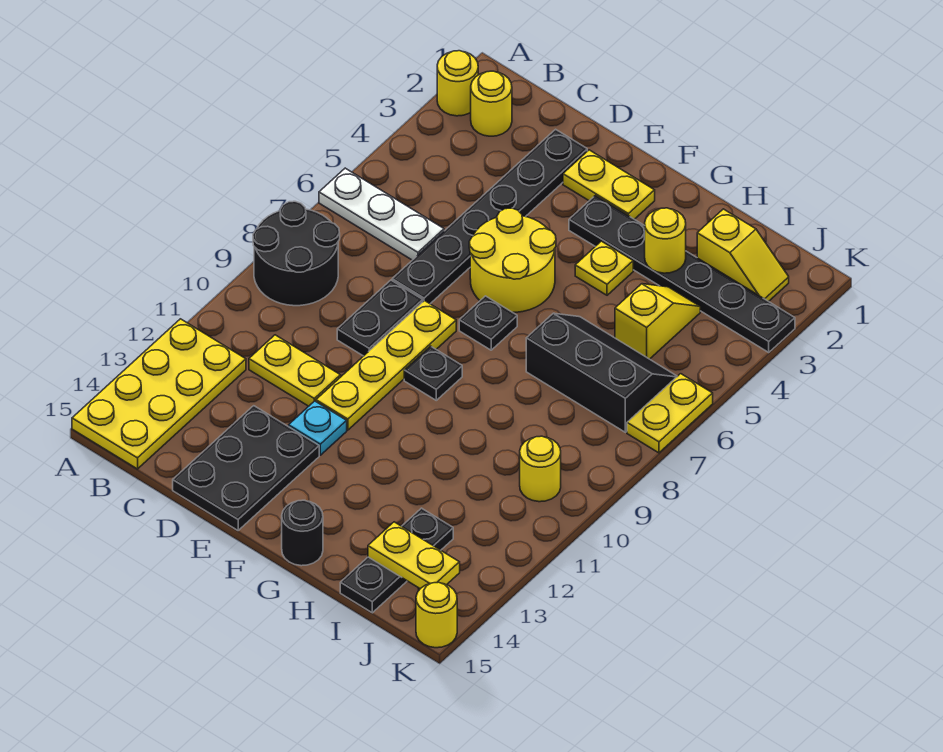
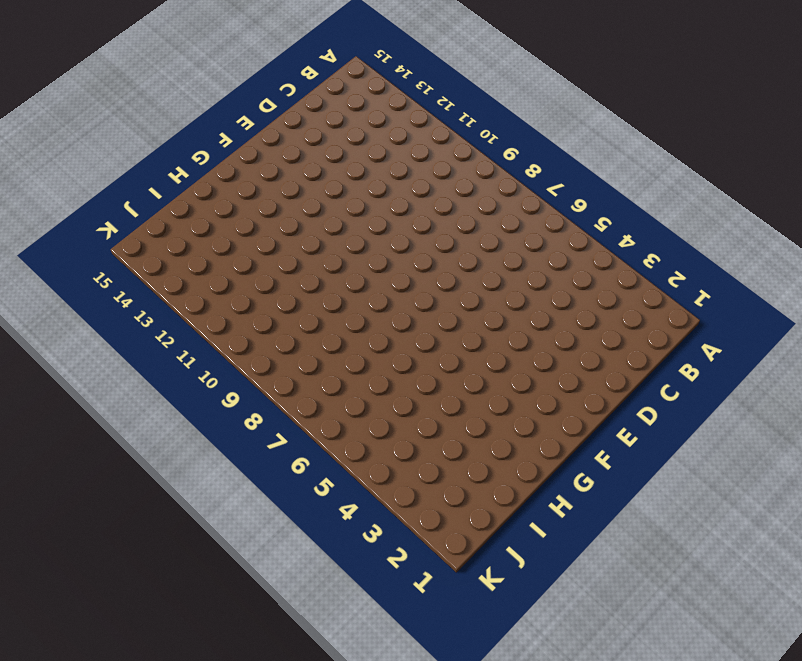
none -> yellow round brick A2 level 1
none -> white plate A6:C6 level 1
none -> black round brick A8:B9 level 1

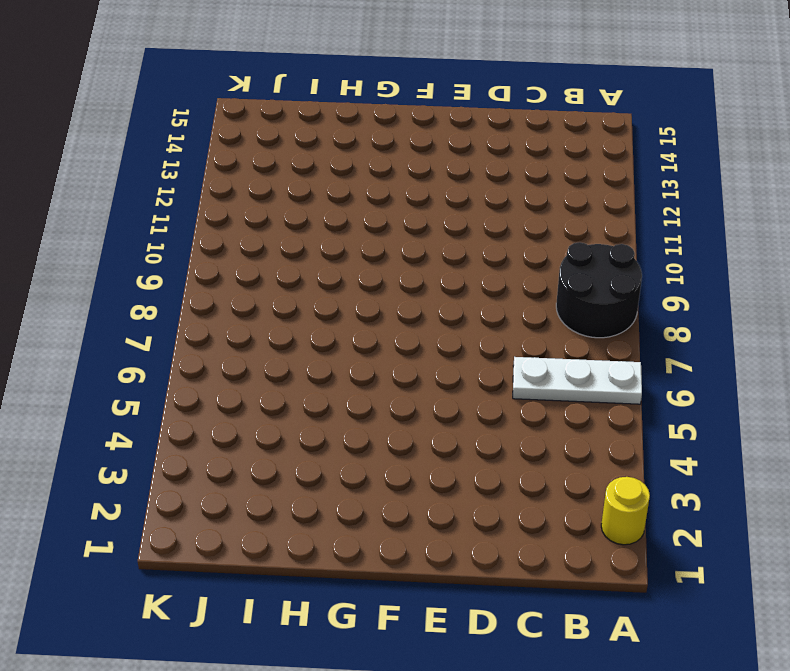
none -> yellow plate A12:B15 level 1
none -> yellow round brick B2 level 1
none -> yellow plate C11:D11 level 1

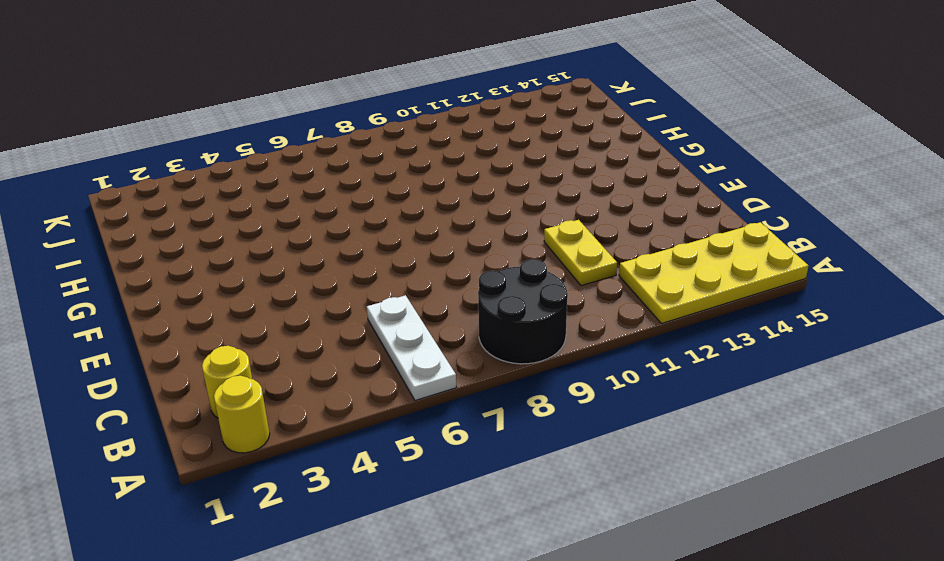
none -> black plate D2:D7 level 1
none -> black plate D8:D9 level 1
none -> black plate D13:E15 level 1

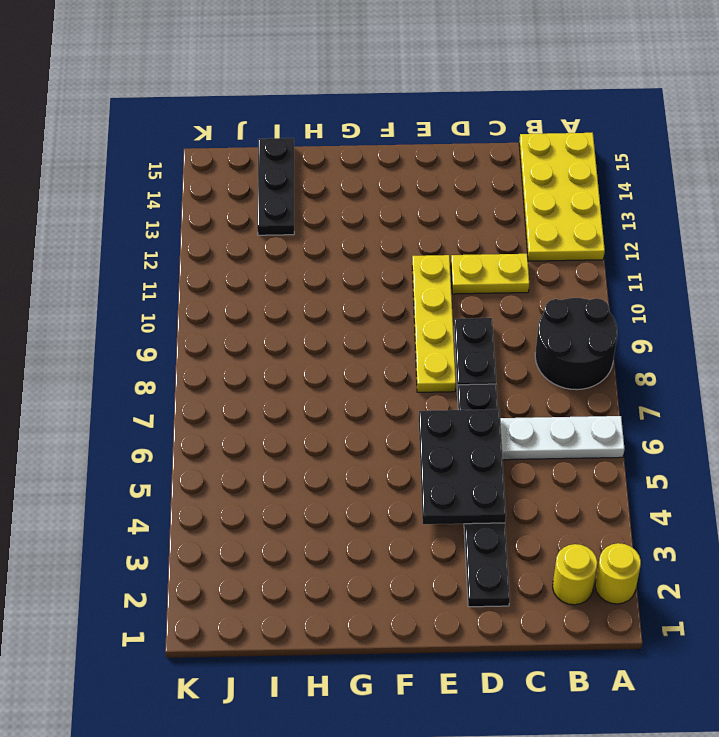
black plate D4:E6 level 2 -> black plate D13:E15 level 1
none -> yellow plate E2:F2 level 1
none -> yellow round brick E5:F6 level 1
none -> cyan plate E12 level 1

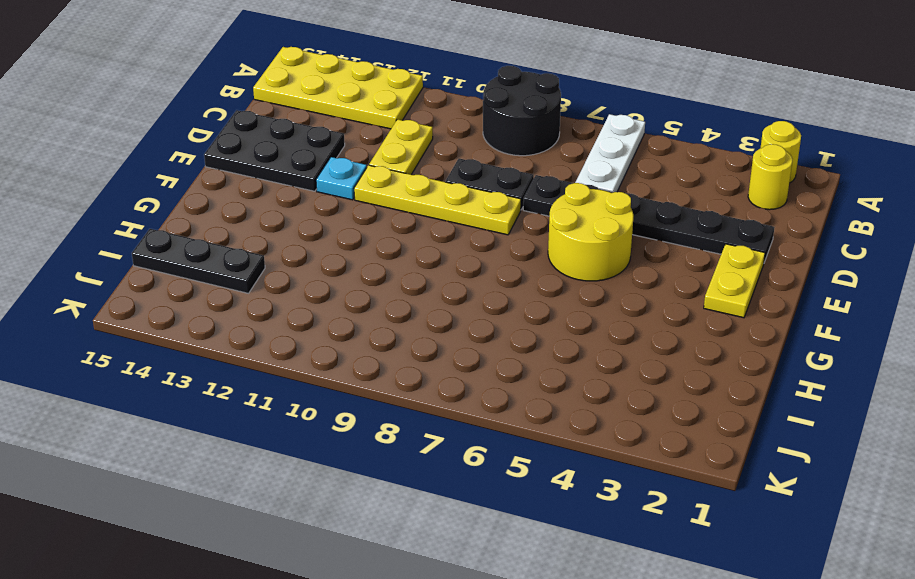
none -> black plate F3:K3 level 1
none -> black plate F7 level 1
none -> black plate F9 level 1

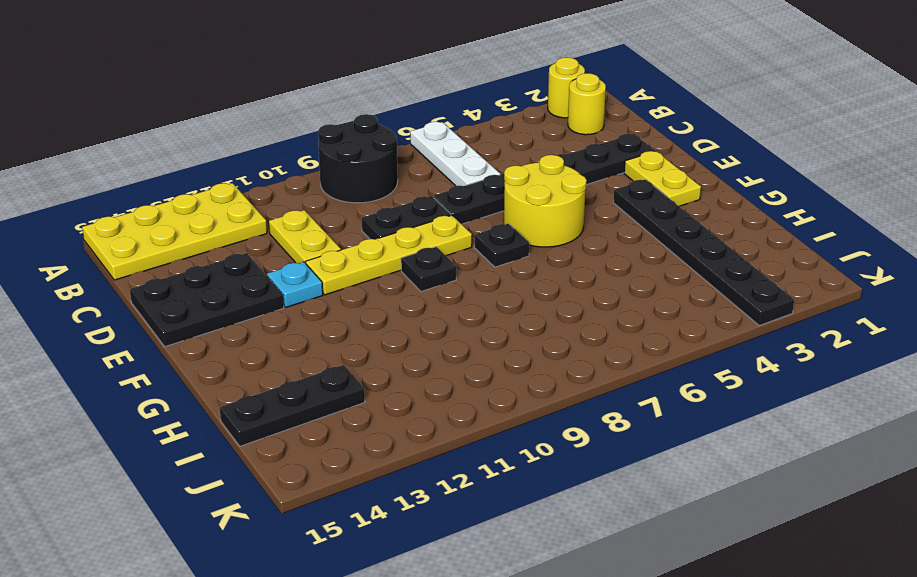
none -> yellow plate G4 level 1
none -> black round brick G15 level 1
none -> black slope H6:J7 level 1 top 7

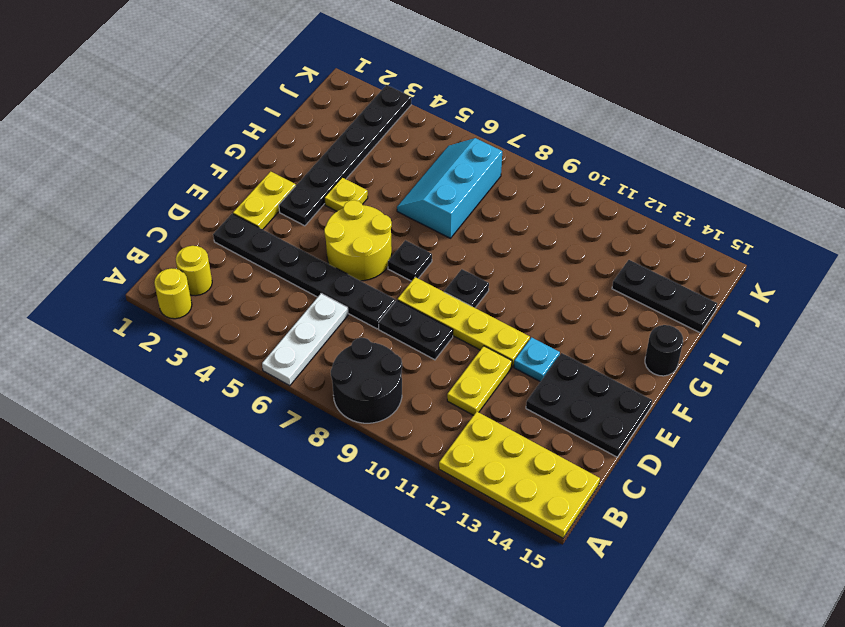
cyan slope H6:J7 level 1 top 7 -> black slope H6:J7 level 1 top 7
none -> yellow slope I2:J2 level 1 top I
none -> yellow slope I4:I5 level 1 top 5
none -> yellow round brick J10 level 1

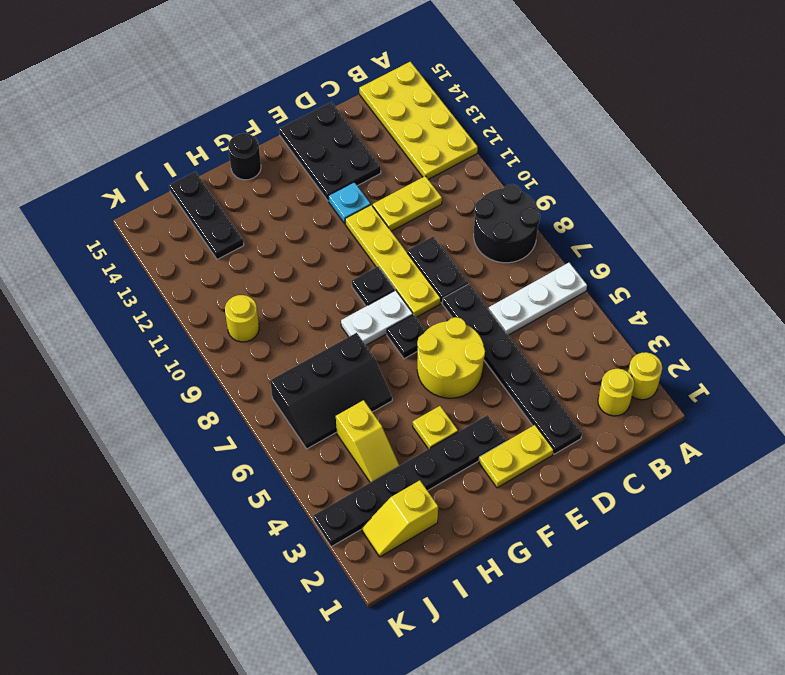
white plate F8:G8 level 1 -> none
none -> yellow plate K6:K7 level 1
none -> yellow round brick K15 level 1
none -> yellow round brick H3 level 2

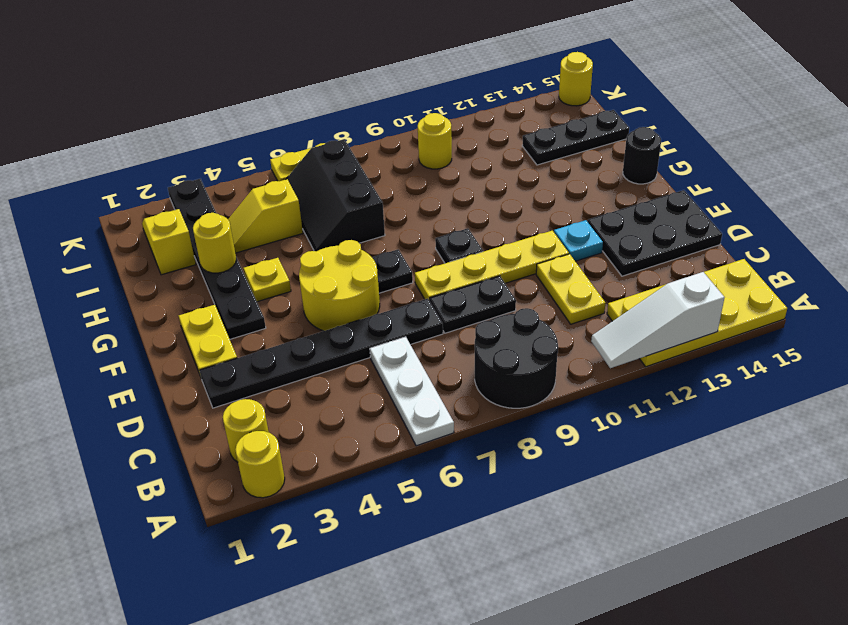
white slope A11:A13 level 2 top 13 -> none
none -> yellow plate I14:J14 level 2

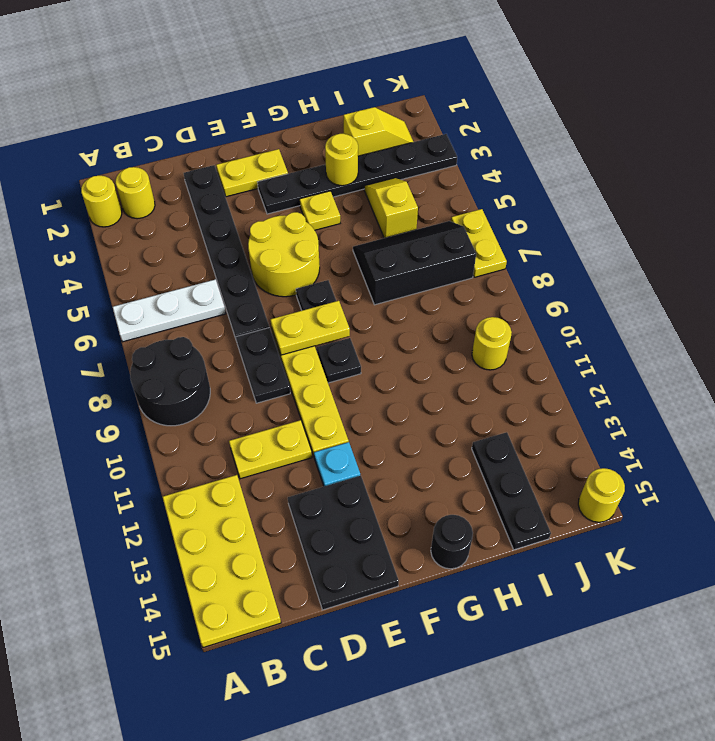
yellow plate E8:F8 level 2 -> yellow plate I14:J14 level 2

